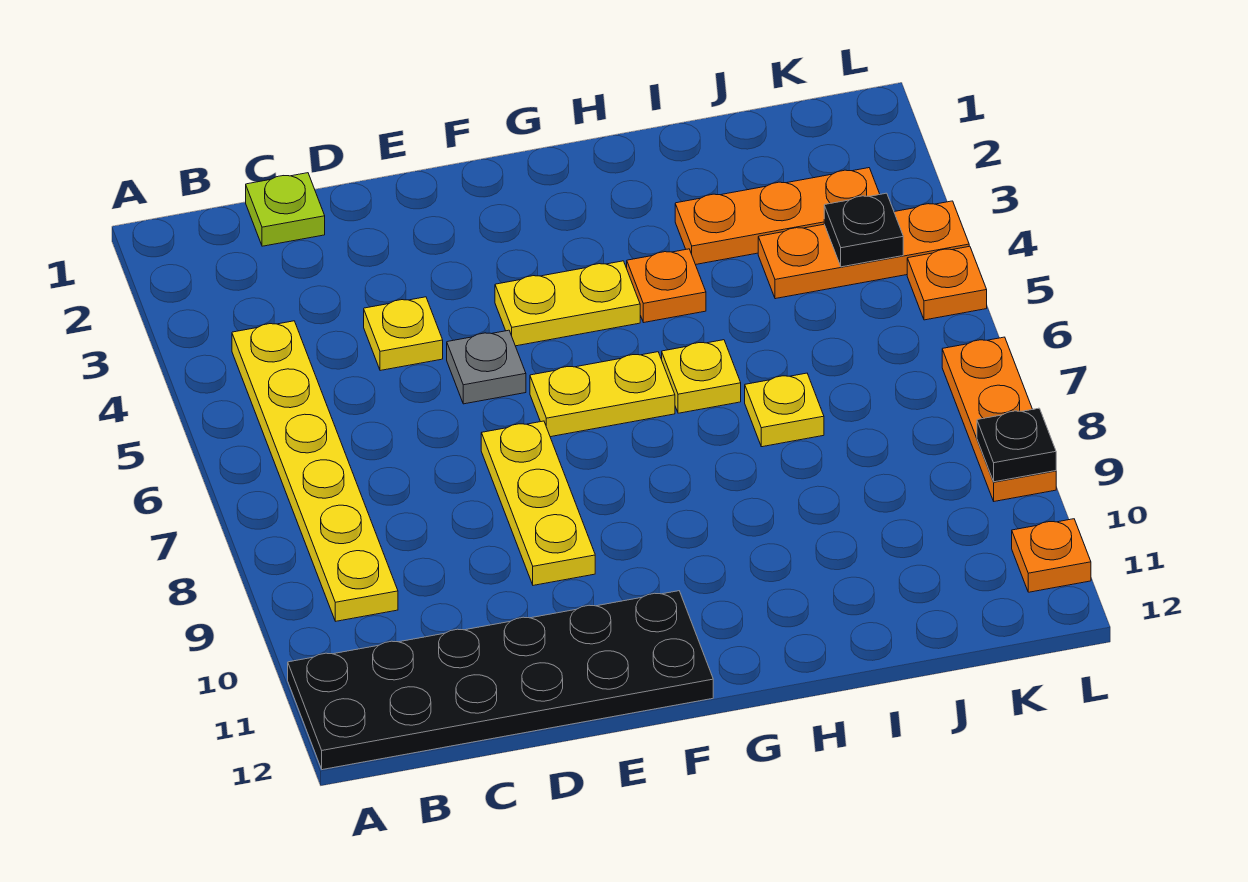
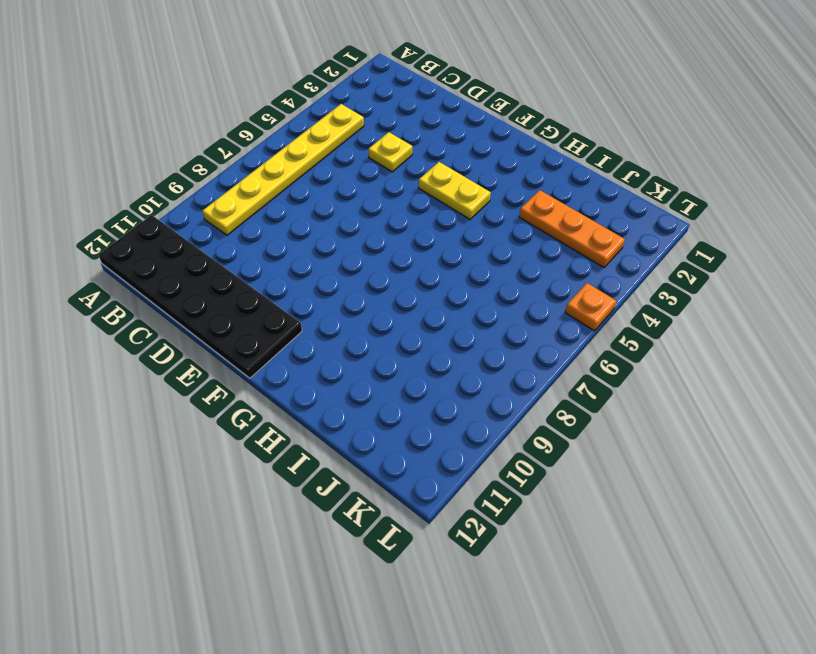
none -> lime plate C1 level 1
none -> grey plate E5 level 1
none -> yellow plate E7:E9 level 1

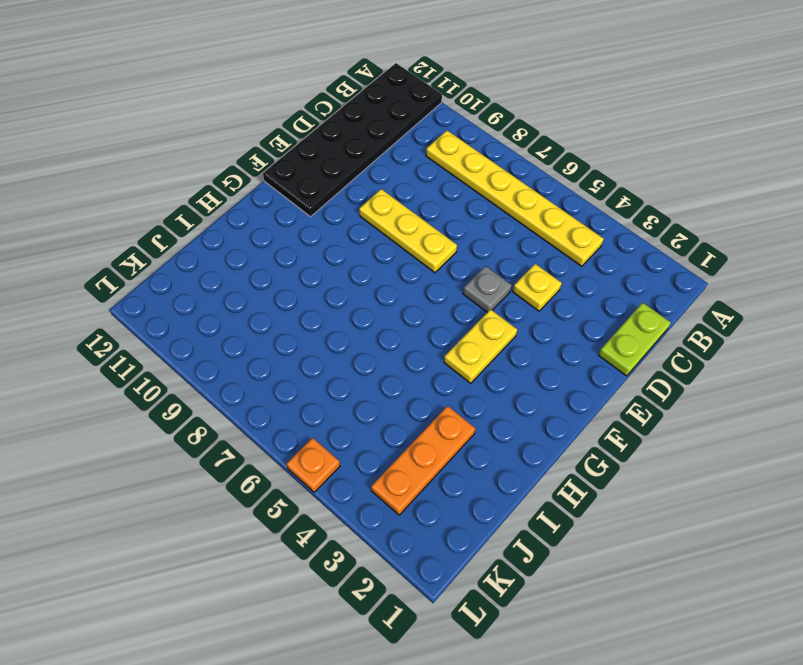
lime plate C1:D1 level 1 -> lime plate C1 level 1
none -> yellow plate F6:G6 level 1
none -> orange plate H4 level 1
none -> yellow plate H6 level 1

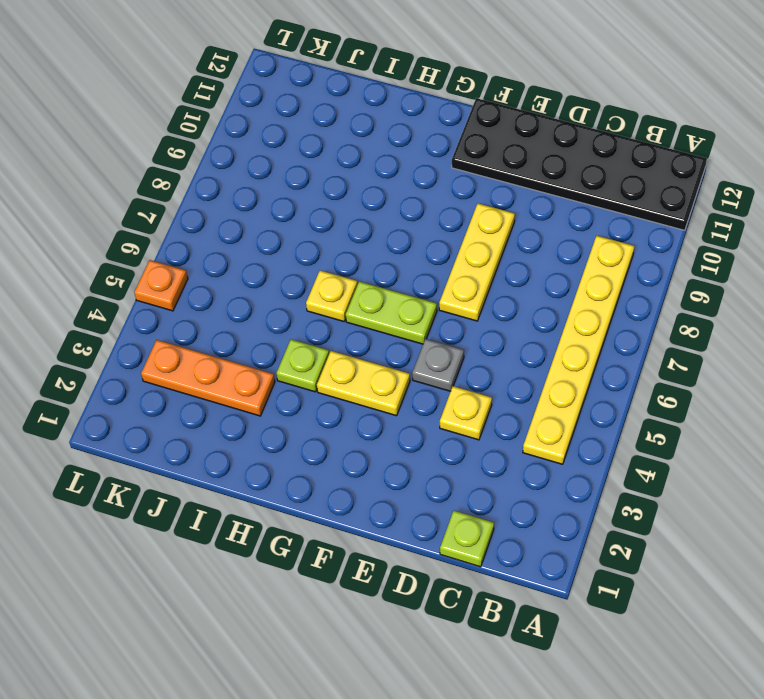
lime plate F6:G6 level 1 -> yellow plate F6:G6 level 1
lime plate H4 level 1 -> orange plate H4 level 1
none -> yellow plate I7 level 1
none -> orange plate J4:L4 level 1
none -> orange plate L7:L9 level 1

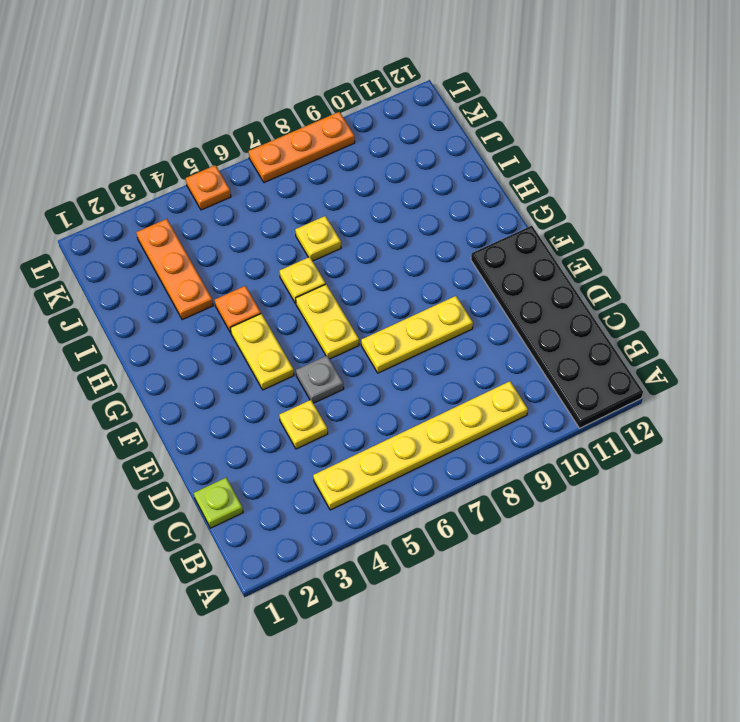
none -> orange plate J4:L4 level 1
none -> orange plate L11 level 1
none -> black plate K4 level 2

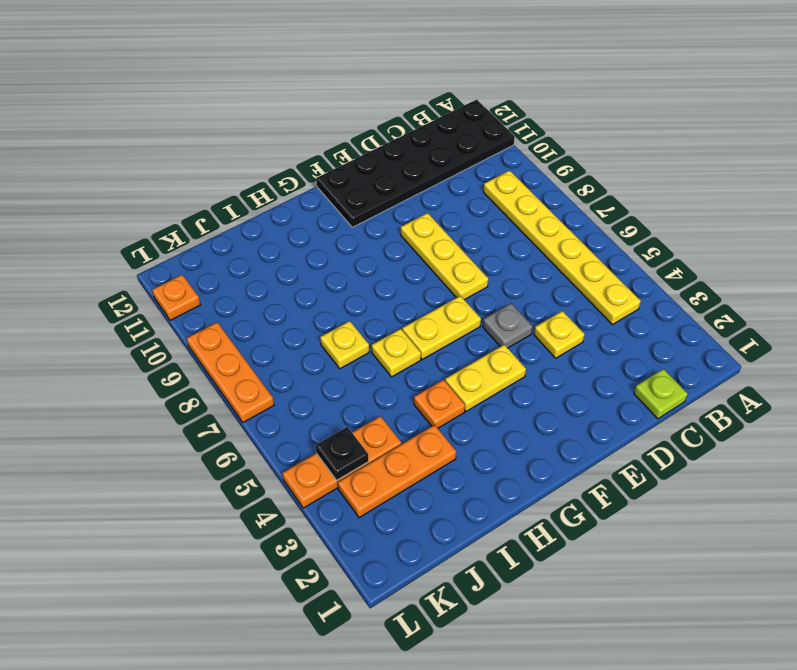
none -> orange plate L5 level 1
none -> black plate L9 level 2

